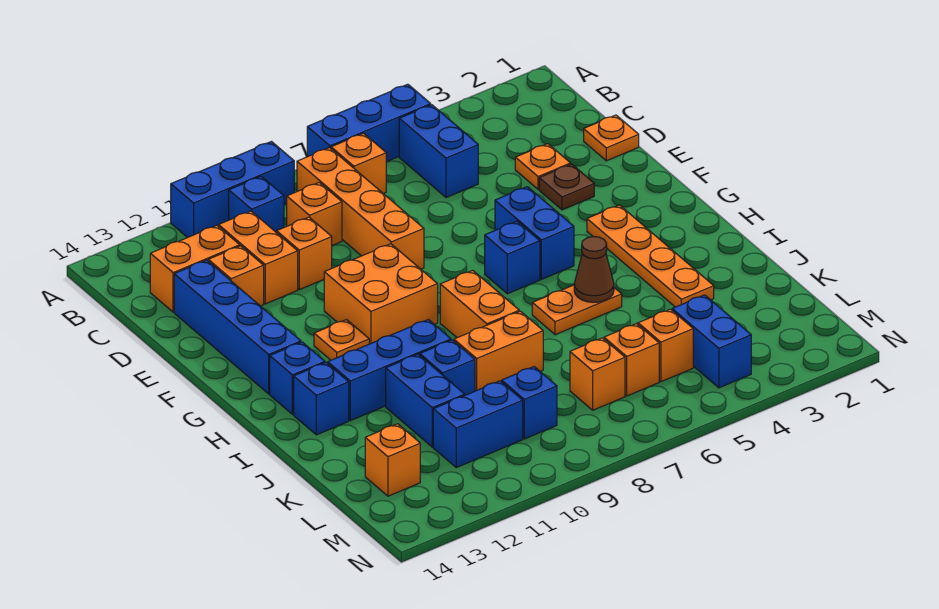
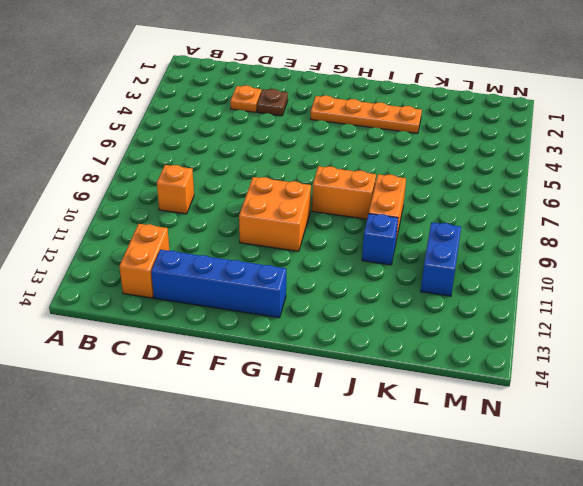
none -> blue brick A5:A7 level 1
none -> blue brick A9:A11 level 1
none -> blue brick B5:C5 level 1
none -> orange brick B7 level 1

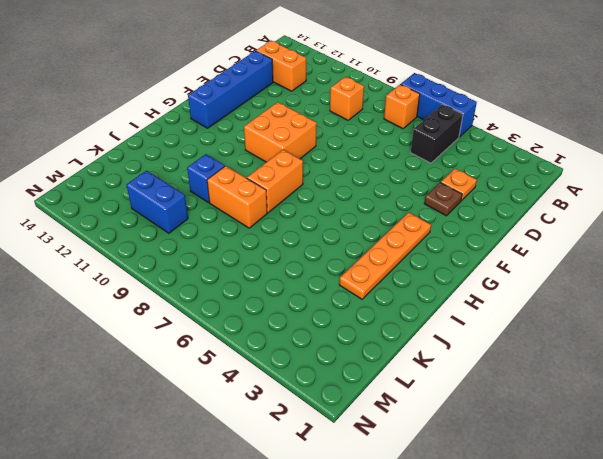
black brick B5:C5 level 1 -> blue brick B5:C5 level 1
none -> blue brick A9:A11 level 1
none -> orange brick B8:E8 level 1
none -> blue brick B10 level 1
none -> orange brick C11:D11 level 1

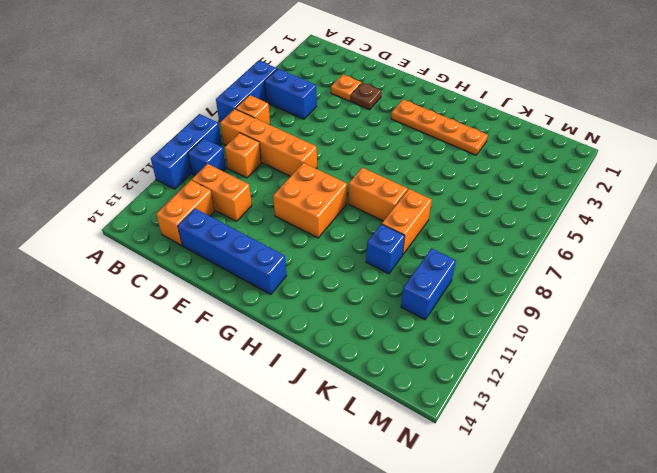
none -> orange plate D1 level 1
none -> orange brick D10 level 1
none -> orange brick D12 level 1
none -> blue brick F5:G5 level 1

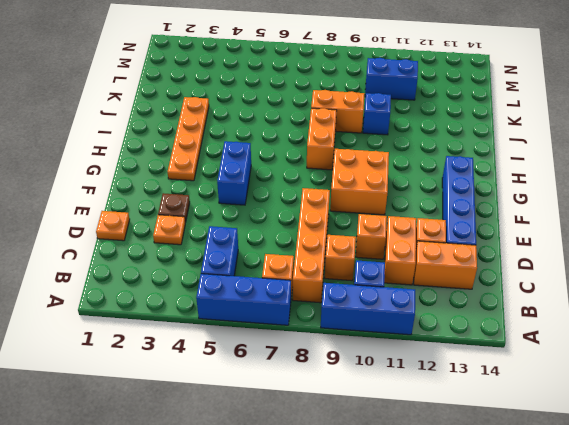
none -> blue brick G6 level 1
none -> orange plate G11 level 1
none -> blue brick H13 level 1
none -> orange plate I5:I6 level 1

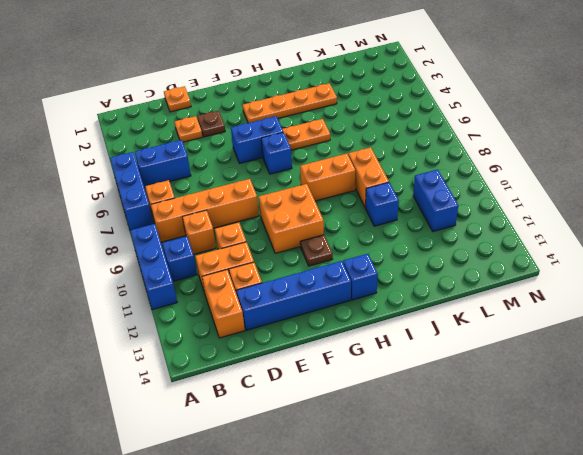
brown plate G11 level 1 -> orange plate G11 level 1
orange plate H5:I5 level 1 -> orange plate I5:I6 level 1
none -> blue brick I10:I12 level 1
none -> blue brick I13 level 1
none -> blue brick J11:K11 level 1
none -> blue brick L4:M4 level 1

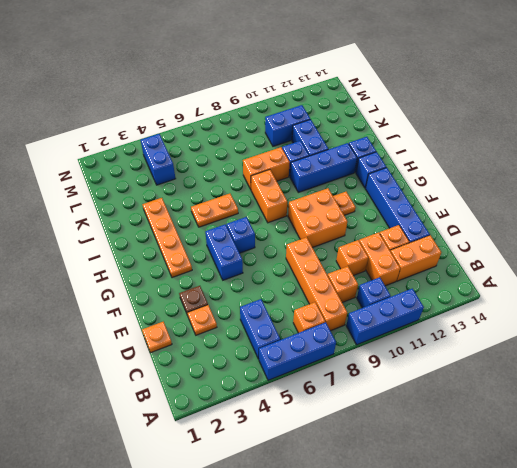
none -> orange brick L5 level 1
none -> orange brick L6 level 1
none -> orange brick L7 level 1
none -> blue brick L9 level 1

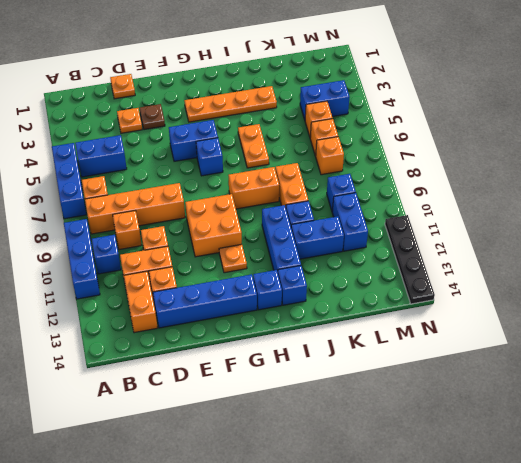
black plate N11:N14 level 1 -> none
none -> orange brick L13 level 1
none -> brown cone I5 level 2

